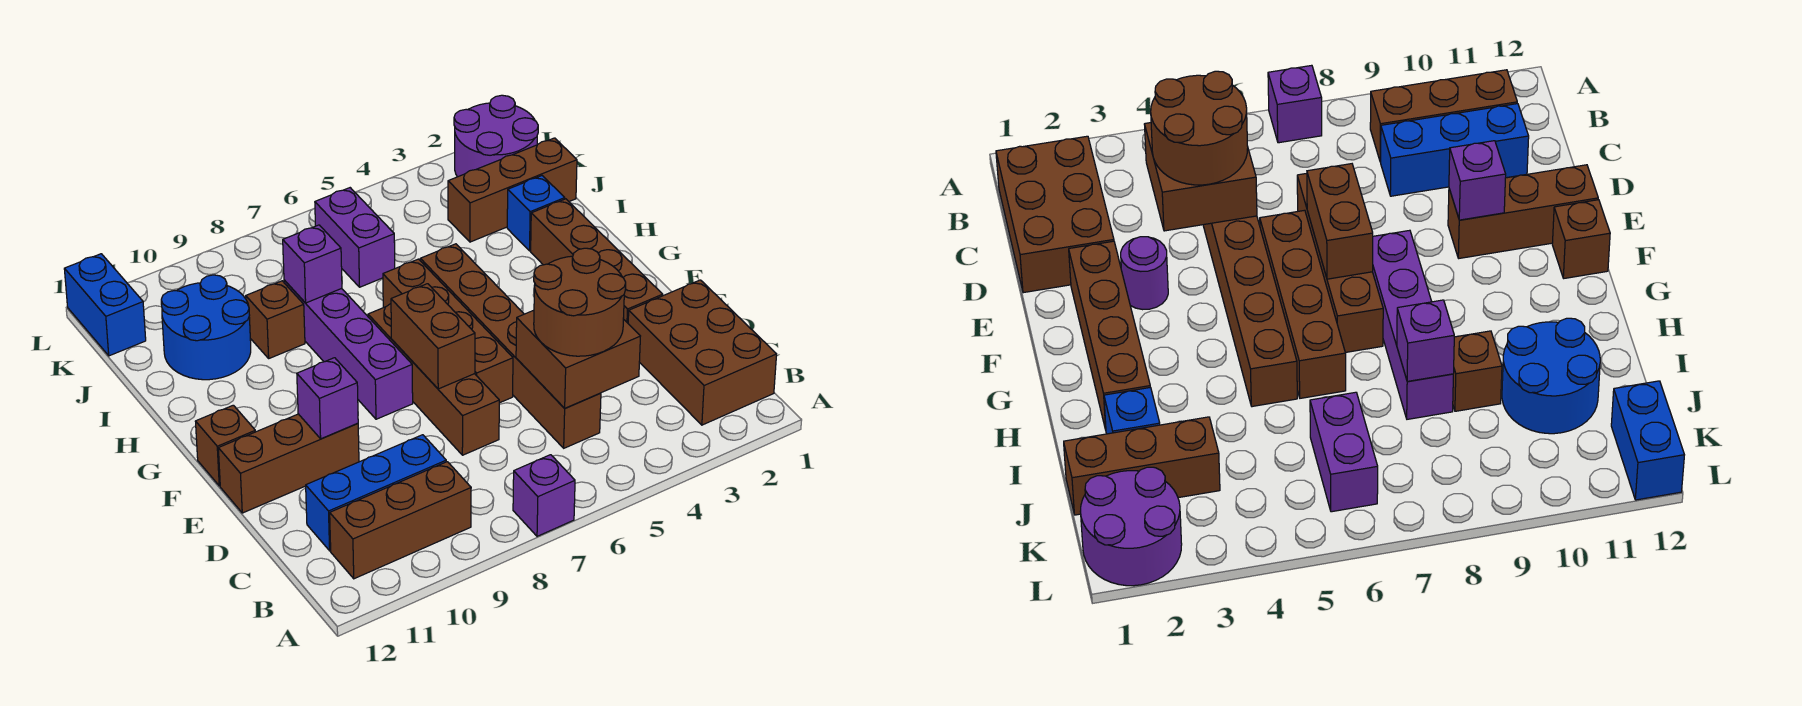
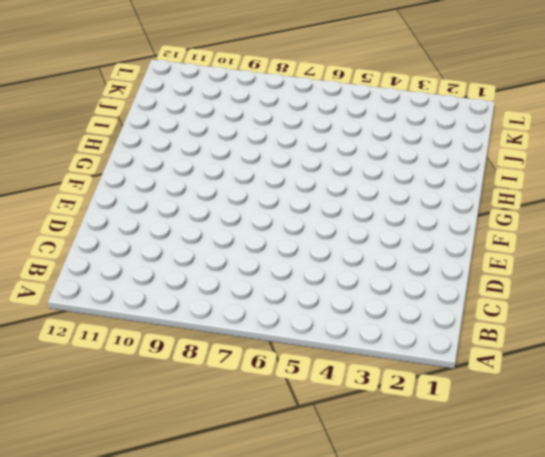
none -> purple brick A7 level 1
none -> brown brick B1:D2 level 1
none -> brown brick B9:B11 level 1

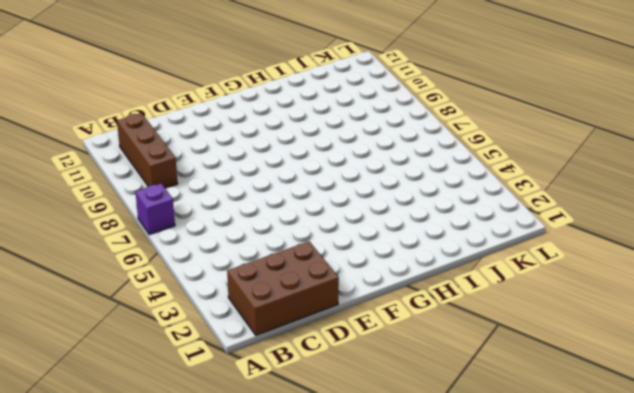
none -> brown brick C5:H5 level 1
none -> blue brick C9:C11 level 1
none -> brown brick D7:G7 level 1

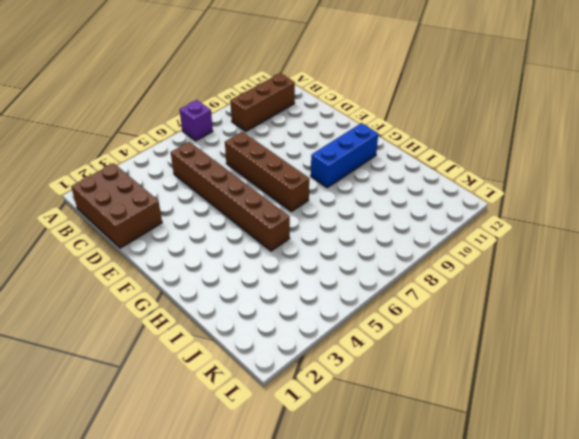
blue brick G9:G11 level 1 -> blue brick C9:C11 level 1
none -> brown brick E2:H2 level 1
none -> purple round brick E3 level 1
none -> brown brick E6:H6 level 1

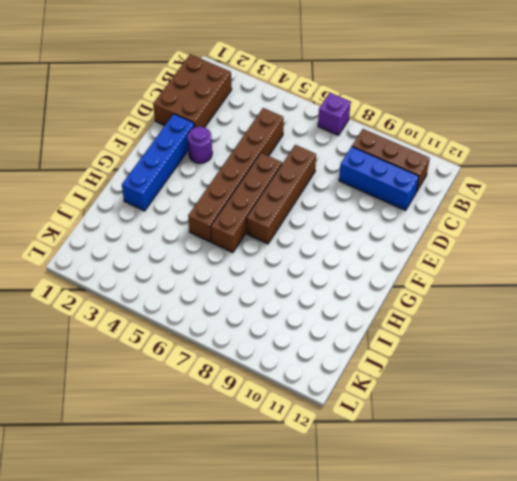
blue brick E2:H2 level 1 -> brown brick E2:H2 level 1
none -> brown brick E10:E12 level 1
none -> purple brick F8:I8 level 1
none -> brown brick F12 level 1

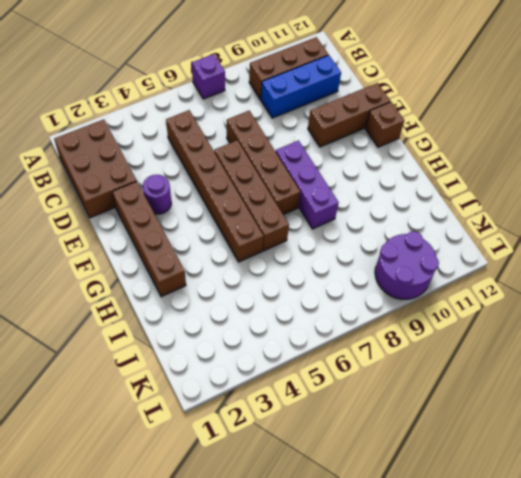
purple brick F8:H8 level 1 -> purple brick F8:I8 level 1
purple round brick K9:L10 level 1 -> purple round brick K1:L2 level 1
none -> blue brick I2 level 1
none -> brown brick I9 level 1
none -> blue round brick I10:J11 level 1

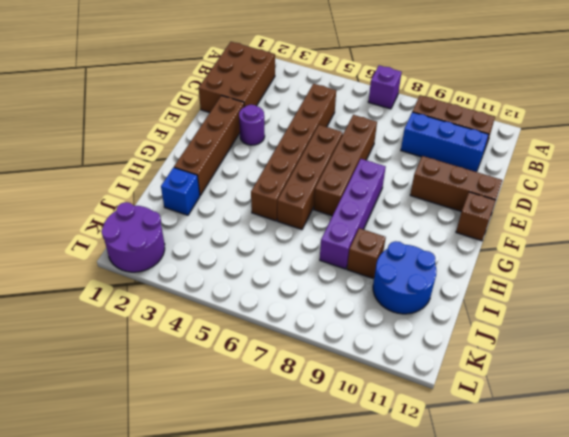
none -> brown brick J1:J3 level 1
none -> purple brick J6:K6 level 1
none -> blue brick K12:L12 level 1

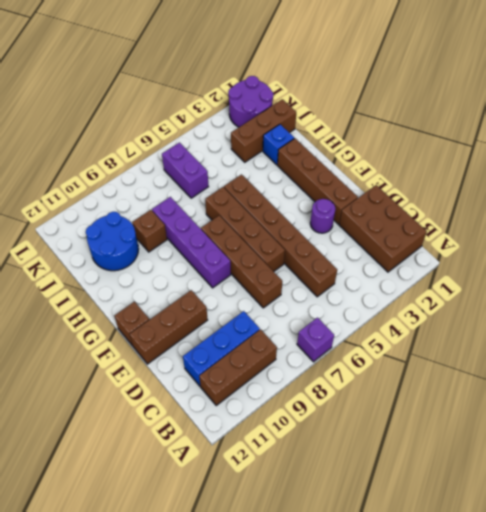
none -> blue brick K12:L12 level 1
none -> brown brick C4:D5 level 2
none -> brown brick E7:F7 level 2

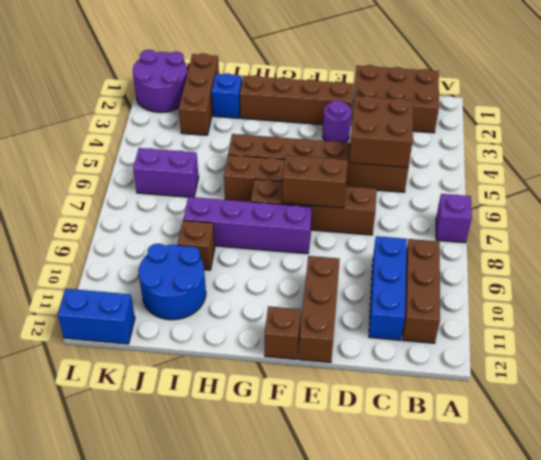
none -> purple brick E10 level 2
none -> purple brick I8 level 2
none -> brown round brick C4:D5 level 3

